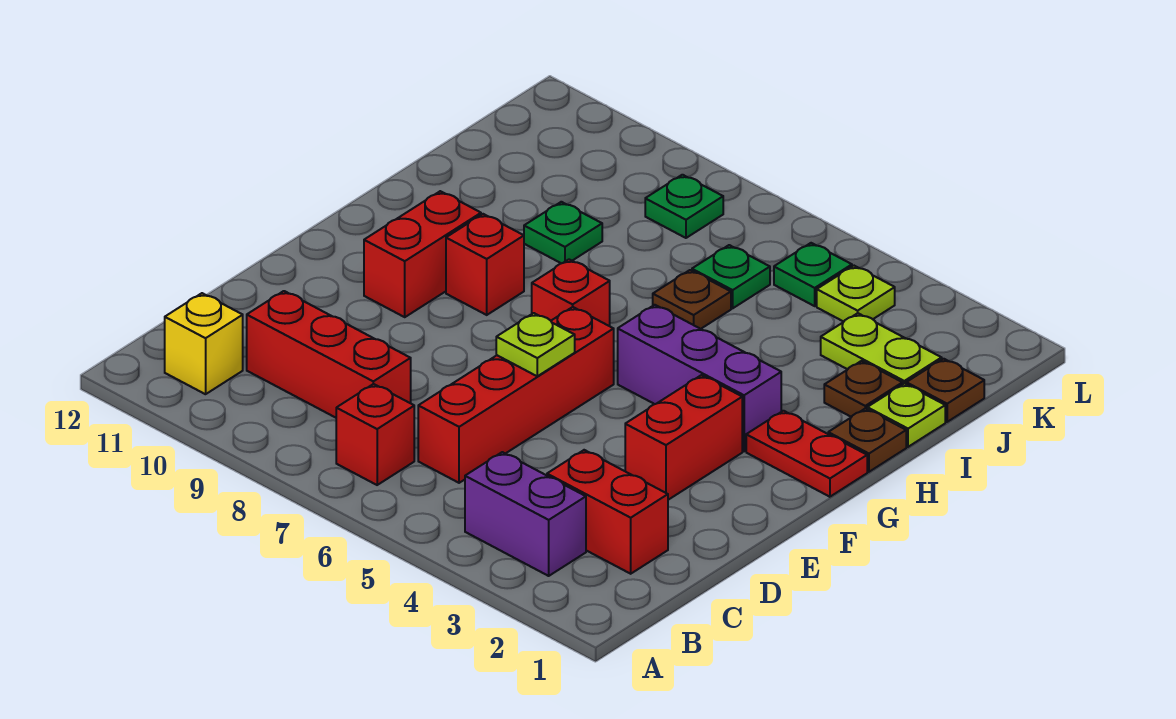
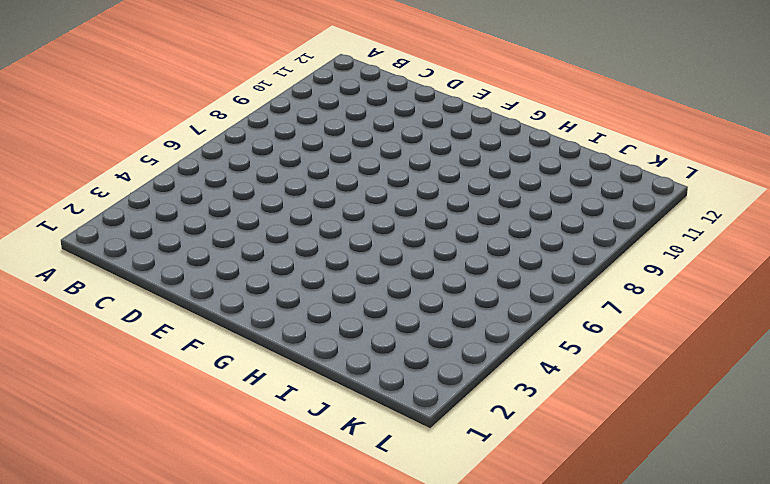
none -> purple brick B3:B4 level 1
none -> red brick B7 level 1
none -> yellow brick B11 level 1

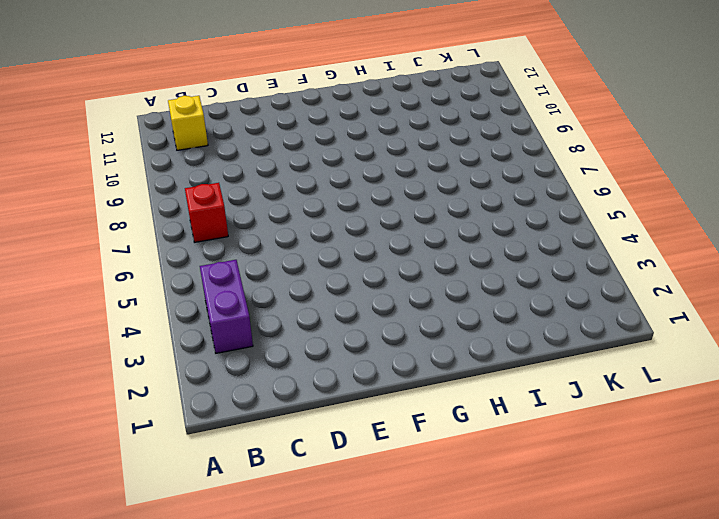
none -> red brick C2:C3 level 1
none -> red brick C6:F6 level 1
none -> red brick C8:C10 level 1

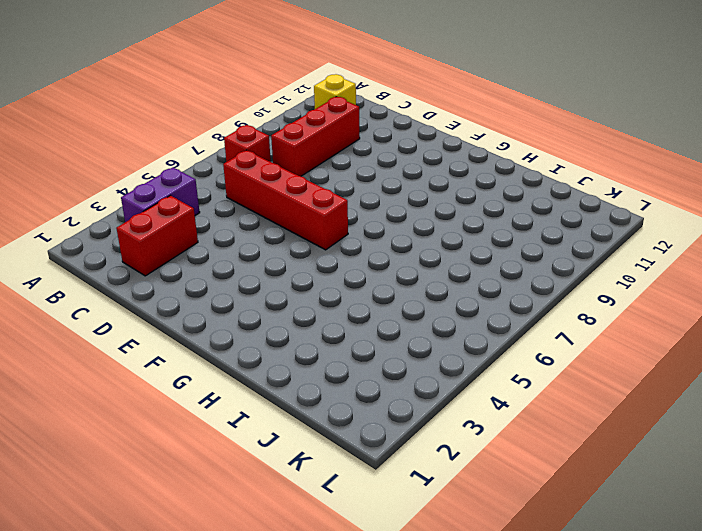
none -> red brick E3:F3 level 1
none -> red brick F10:G10 level 1
none -> red plate G1:G2 level 1

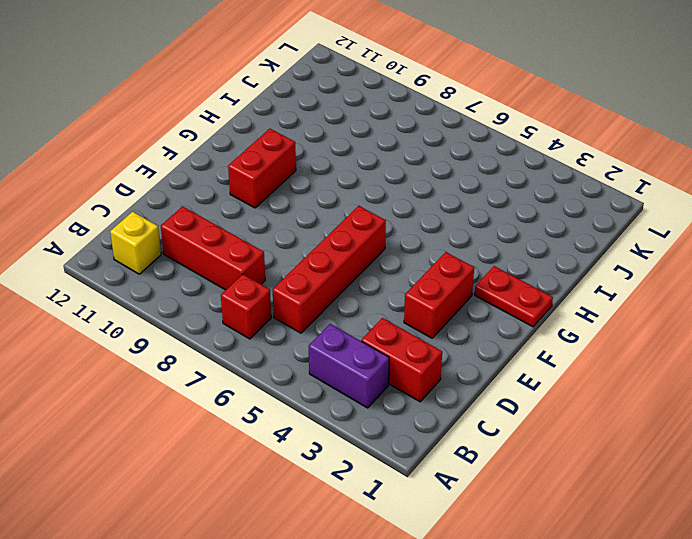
none -> purple brick G3:G5 level 1
none -> red brick G7 level 1
none -> red brick G9 level 1

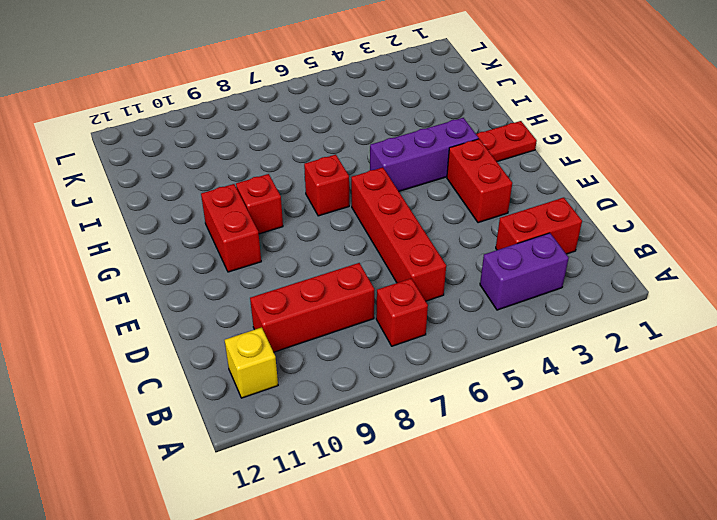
none -> brown plate H1 level 1
none -> lime plate I1 level 1
none -> brown plate I2 level 1

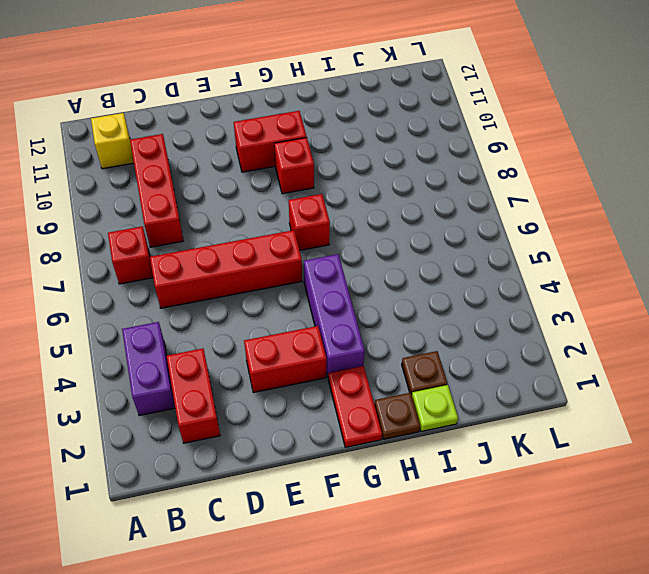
none -> brown plate I6 level 1
none -> green plate I9 level 1
none -> brown plate J1 level 1

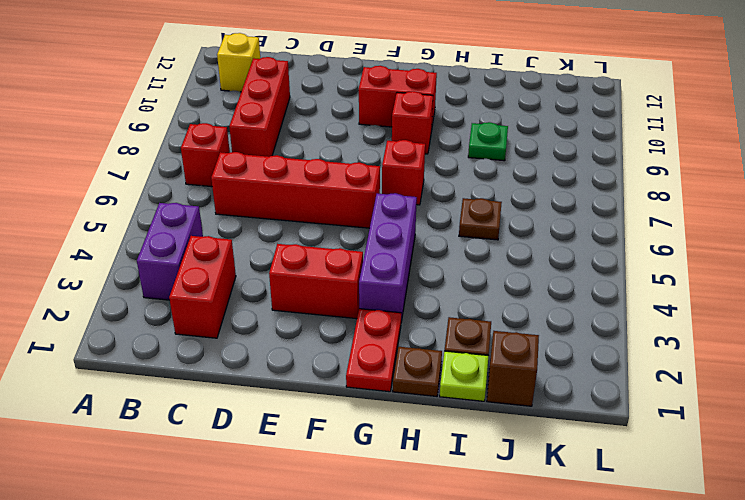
brown brick J1 level 1 -> brown plate J1 level 1
none -> lime plate J2:J3 level 1
none -> green plate J6 level 1
none -> lime plate K4 level 1

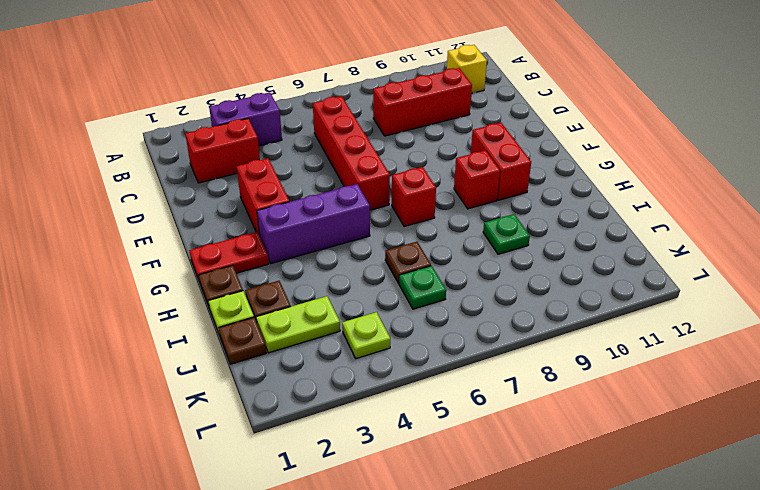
none -> red brick B7 level 1
none -> green plate K5 level 1
none -> green plate K8 level 1

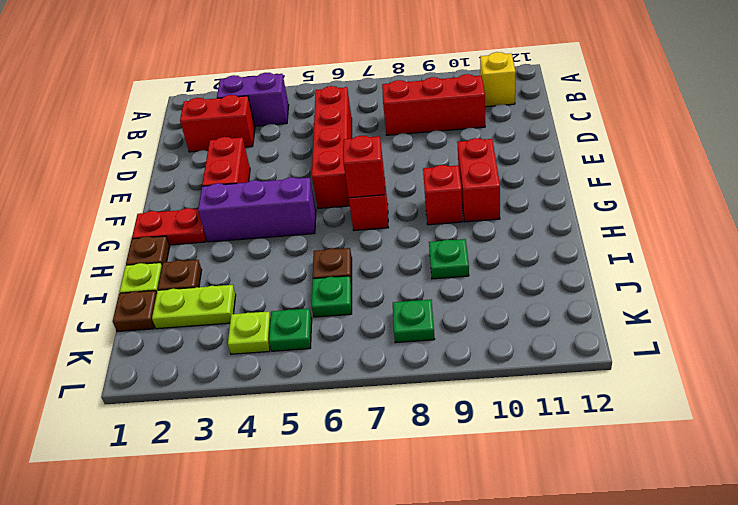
red brick G7 level 2 -> red brick B7 level 1
none -> lime plate E6 level 2

